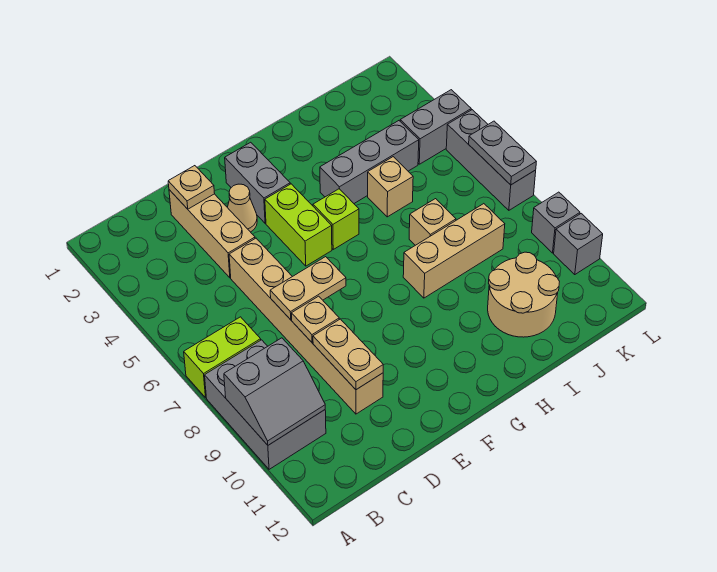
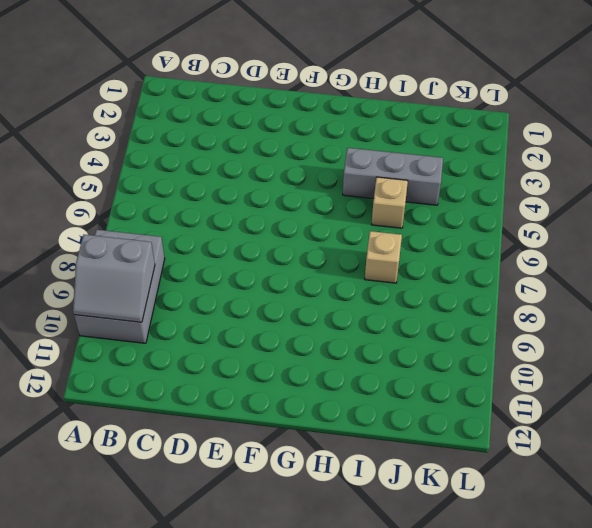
none -> lime brick A7:B7 level 1
none -> tan brick D2:D4 level 1
none -> tan brick D5:D10 level 1

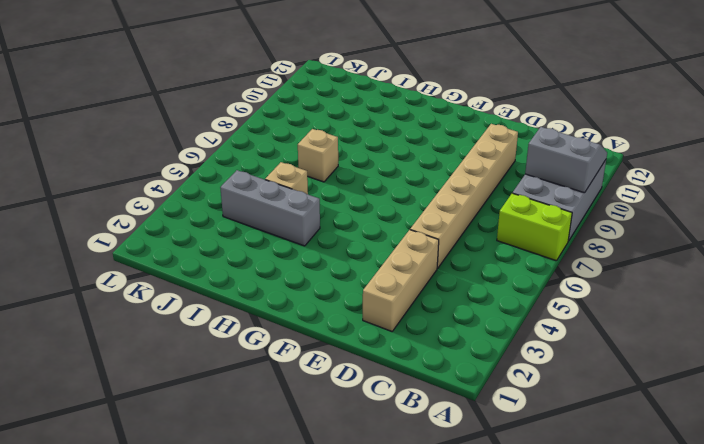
none -> tan cone E3 level 1
none -> grey brick F2:F3 level 1
none -> lime brick F4:F5 level 1

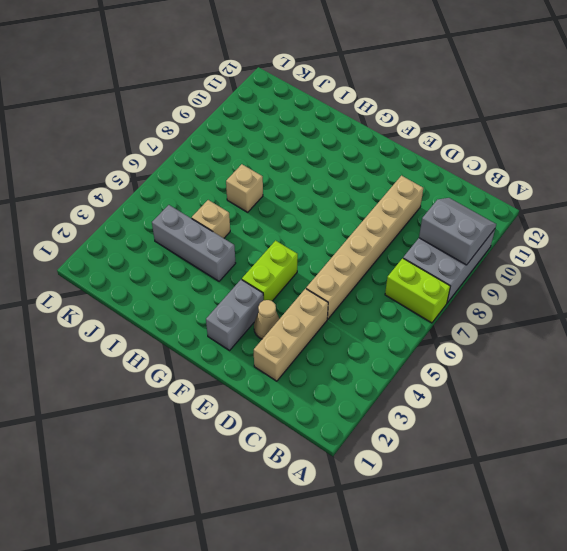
none -> lime brick G5 level 1
none -> tan brick H8:J8 level 1
none -> tan round brick I10:J11 level 1

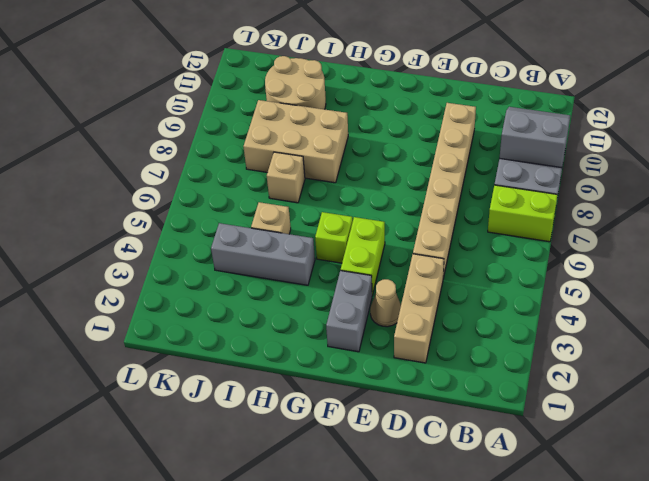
tan brick H8:J9 level 1 -> tan brick H8:J8 level 1
none -> grey brick K4:L4 level 1
none -> grey brick L5:L7 level 1
none -> grey brick L9 level 1

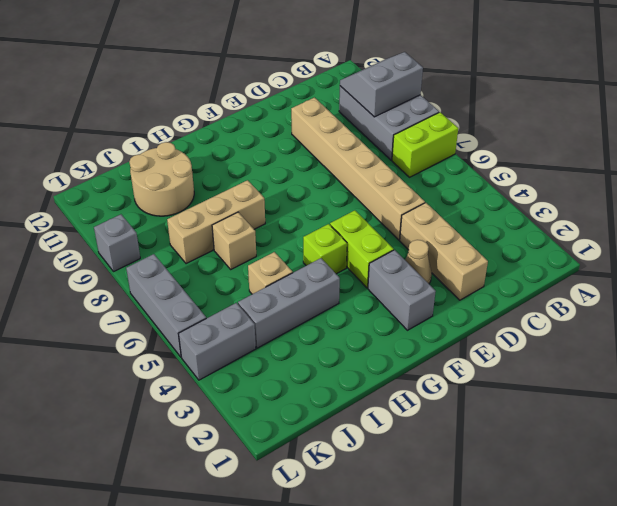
none -> grey brick L10 level 1
none -> tan plate D2 level 2
none -> tan plate D7:E7 level 2

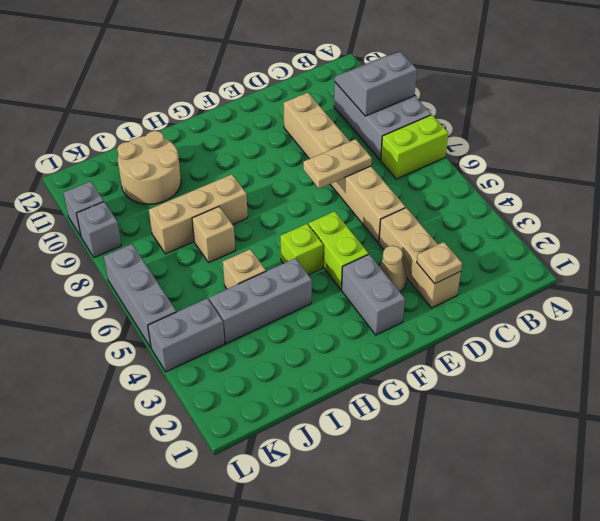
none -> tan plate D8 level 2
none -> tan plate D9:D10 level 2
none -> grey plate L6:L7 level 2

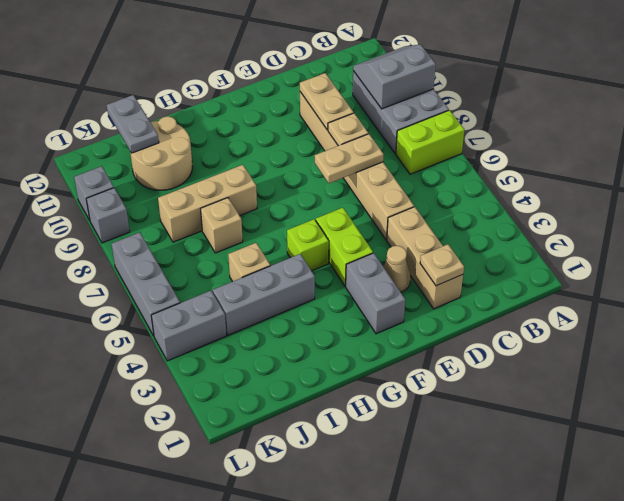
grey plate J11:J12 level 2 -> grey plate L6:L7 level 2

